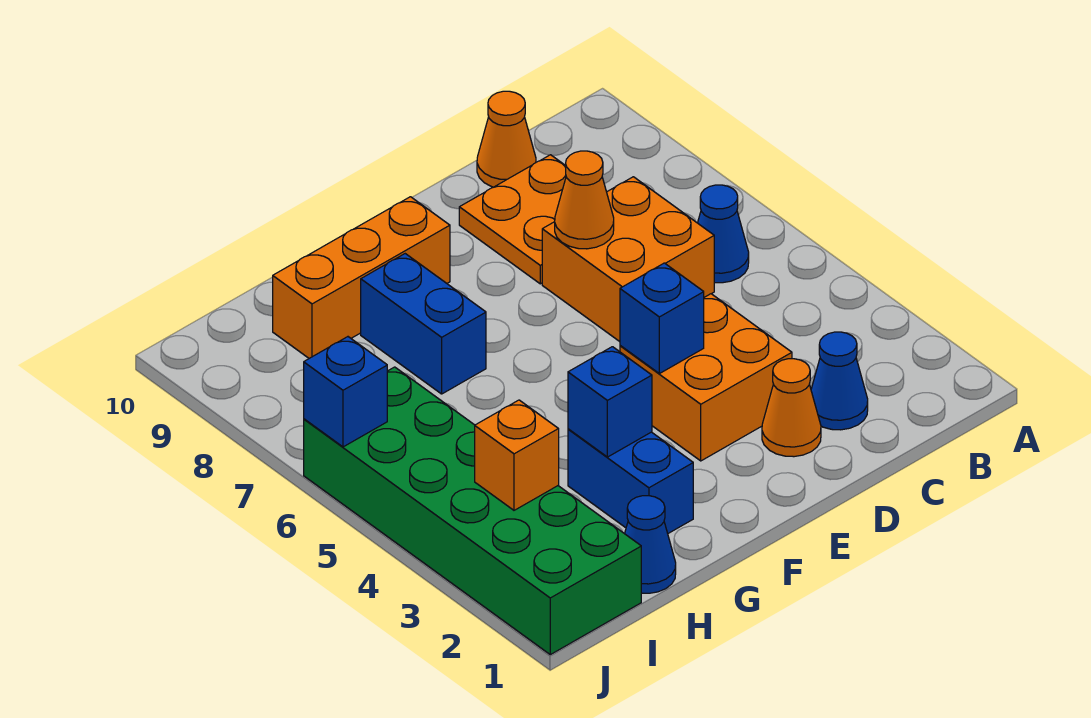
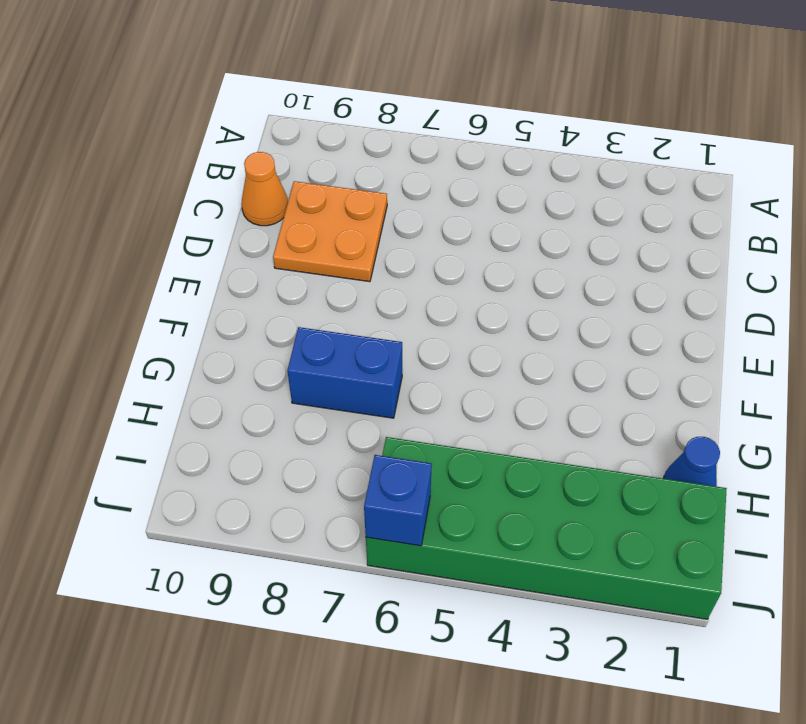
none -> blue cone B6 level 1
none -> blue cone C2 level 1
none -> orange brick C6:D7 level 1

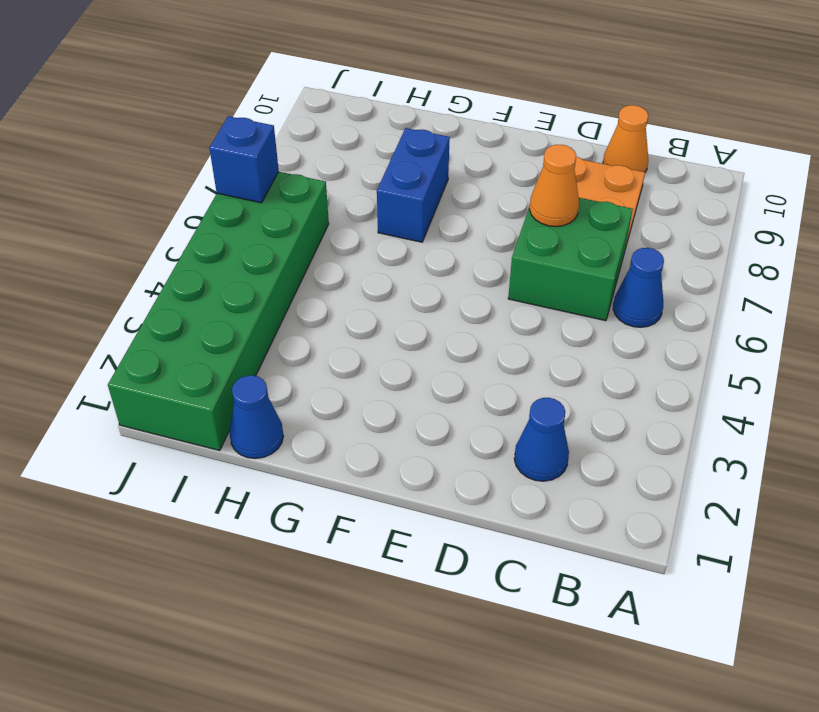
green brick C6:D7 level 1 -> orange brick C6:D7 level 1
none -> orange cone D2 level 1
none -> orange brick D3:E4 level 1
none -> orange brick F9:H9 level 1

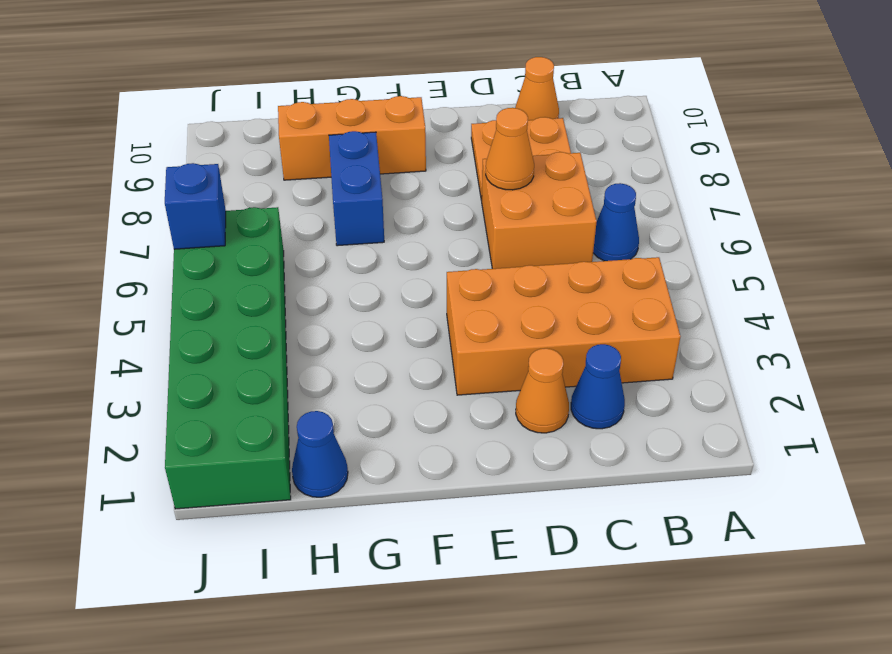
orange brick B3:E4 level 1 -> orange brick D3:E4 level 1
none -> blue brick G2:G3 level 1
none -> blue brick E4 level 2
none -> blue brick G3 level 2

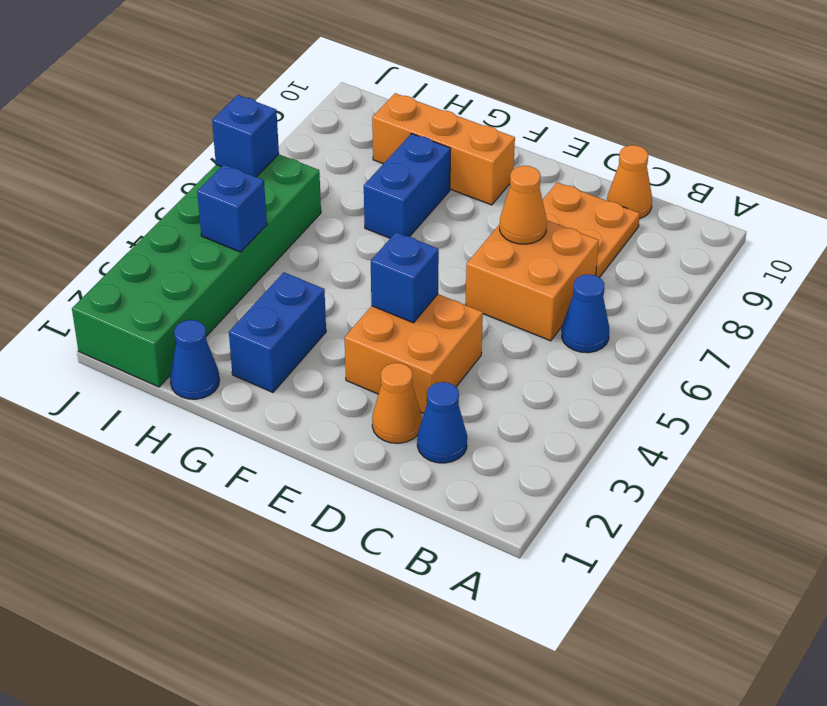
blue brick I4 level 2 -> blue brick G3 level 2
none -> orange brick I3 level 2

